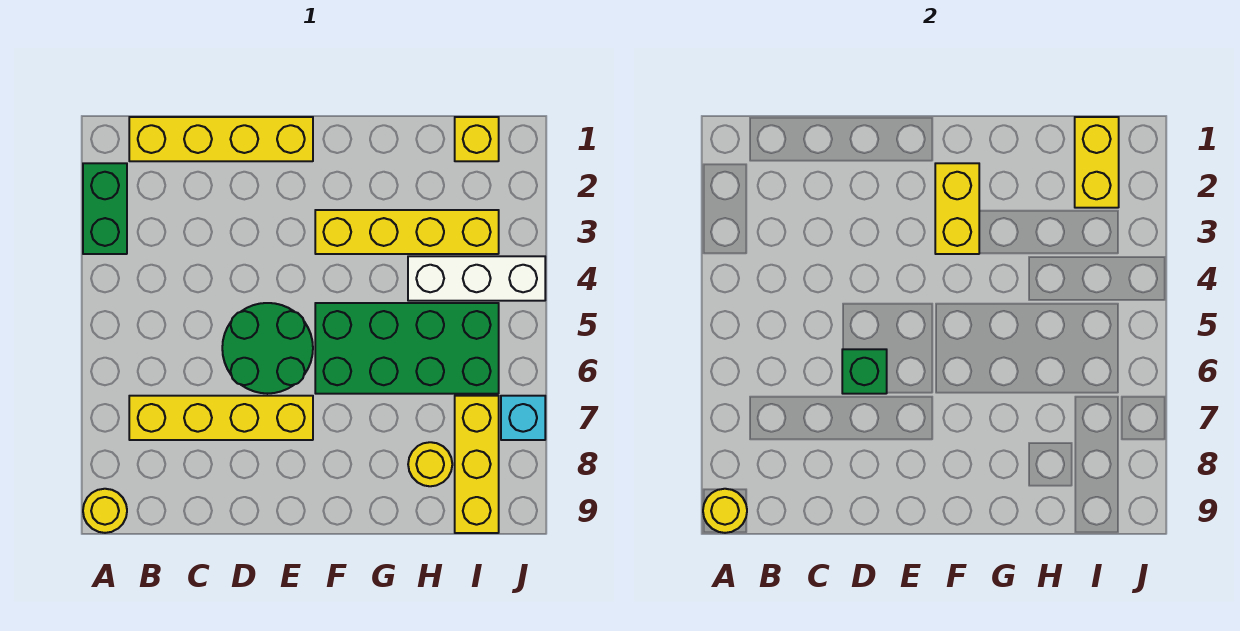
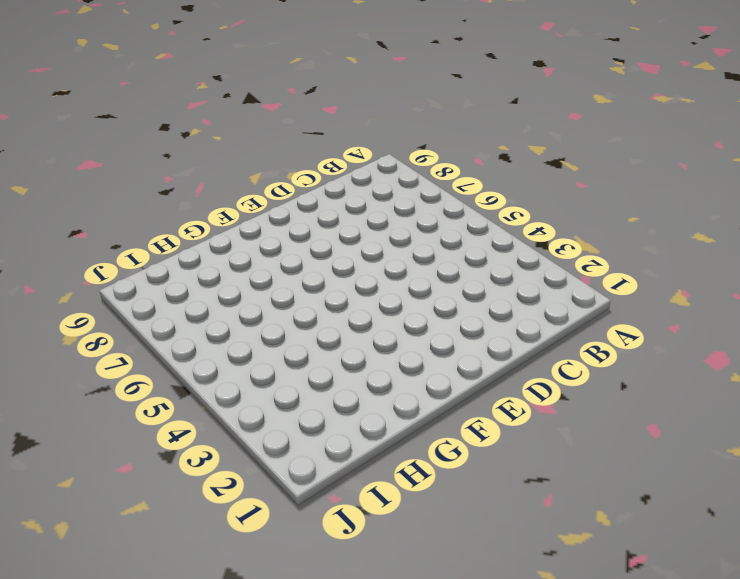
none -> green brick A2:A3 level 1
none -> yellow round brick A9 level 1
none -> yellow brick B1:E1 level 1

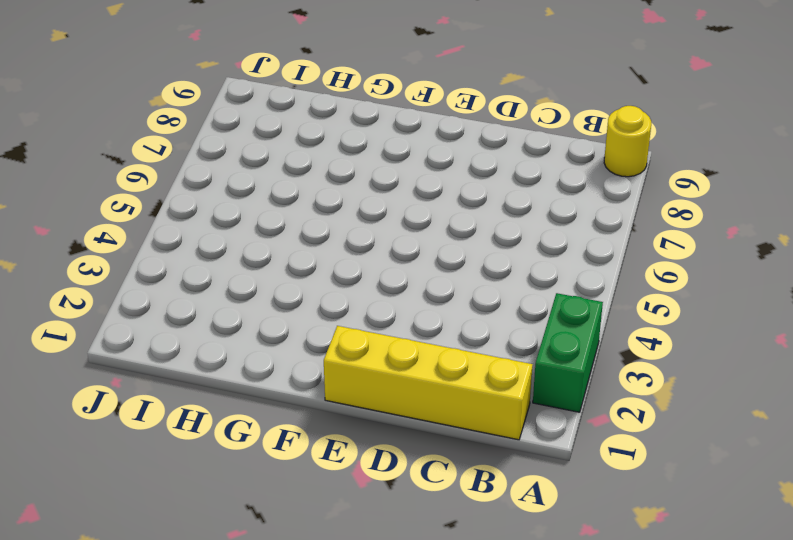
none -> yellow brick B7:E7 level 1
none -> green round brick D5:E6 level 1
none -> yellow brick F3:I3 level 1

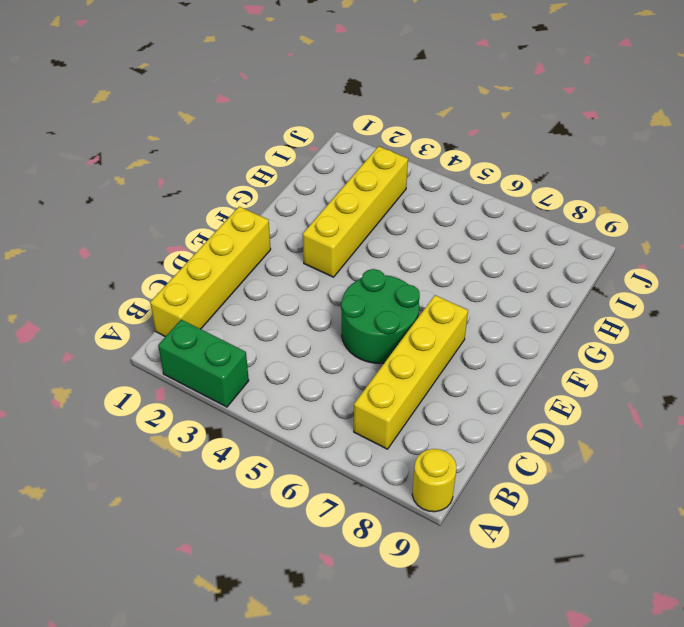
none -> green brick F5:I6 level 1
none -> white brick H4:J4 level 1
none -> yellow round brick H8 level 1

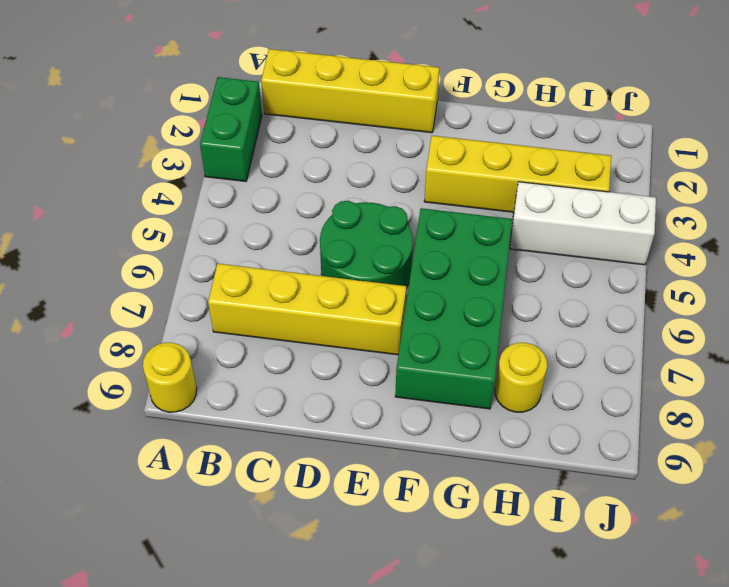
green brick F5:G8 level 1 -> green brick F5:I6 level 1
none -> yellow brick I1 level 1
none -> yellow brick I7:I9 level 1
none -> cyan brick J7 level 1

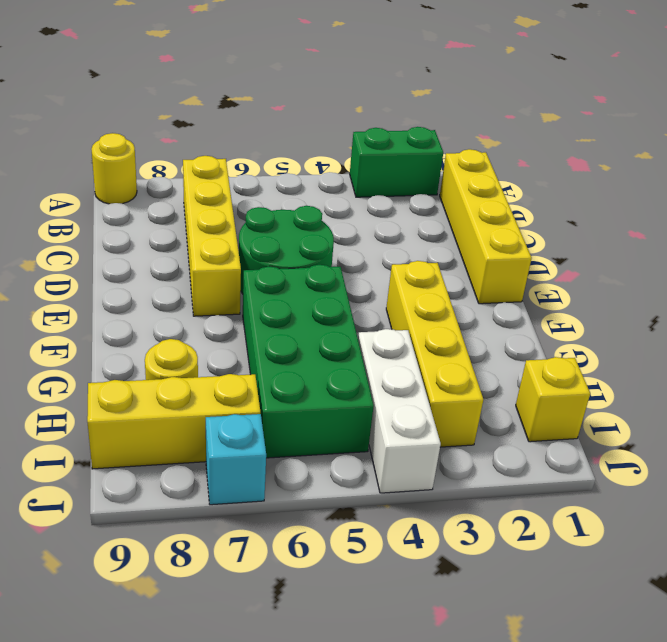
none -> yellow round brick A9 level 2
none -> green brick D6 level 2
none -> yellow brick F2:F3 level 2

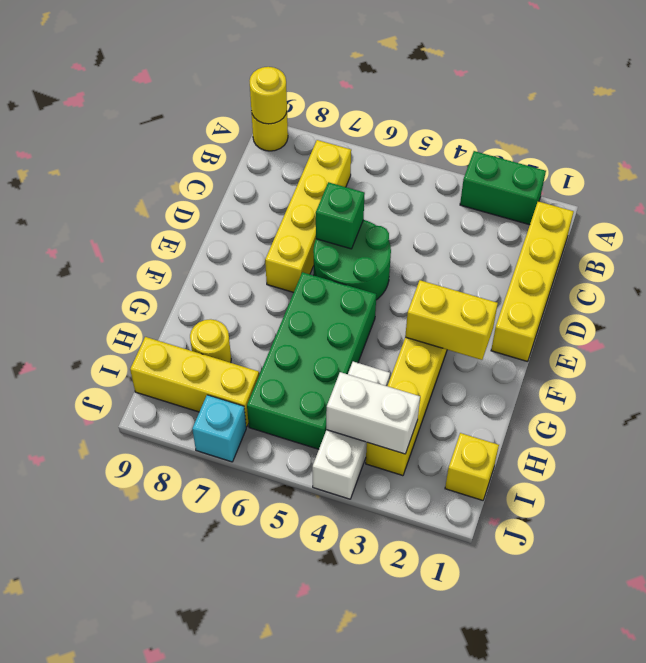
white brick I3:I4 level 2 -> none
none -> yellow brick I1:I2 level 2

